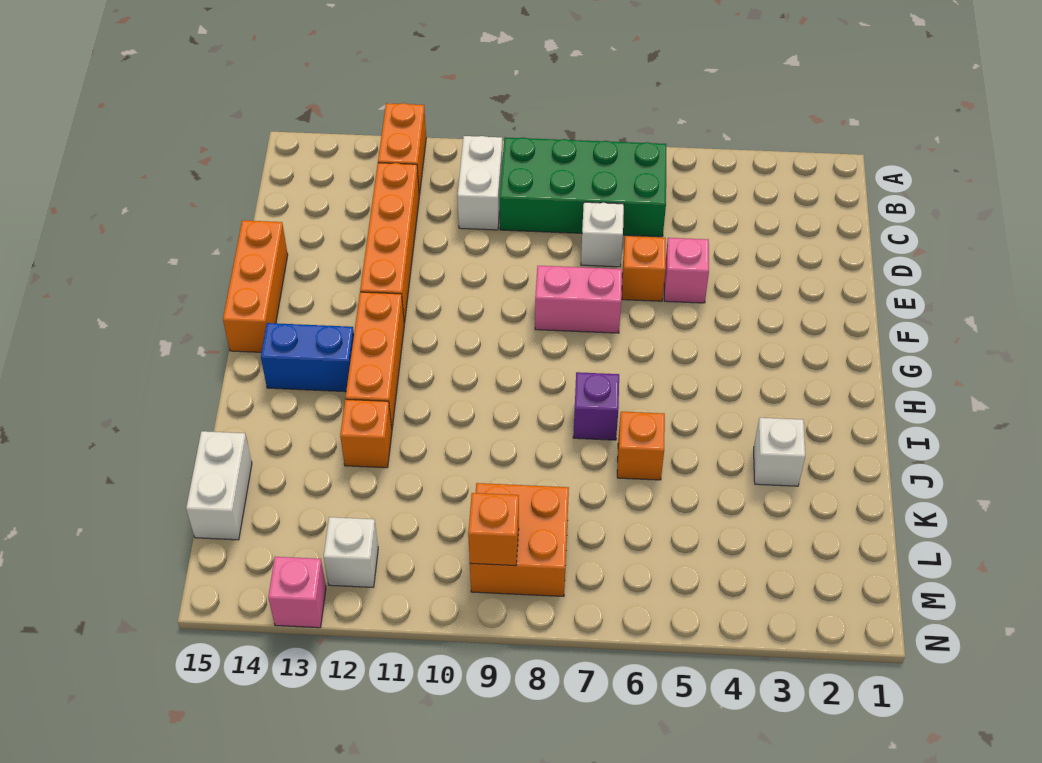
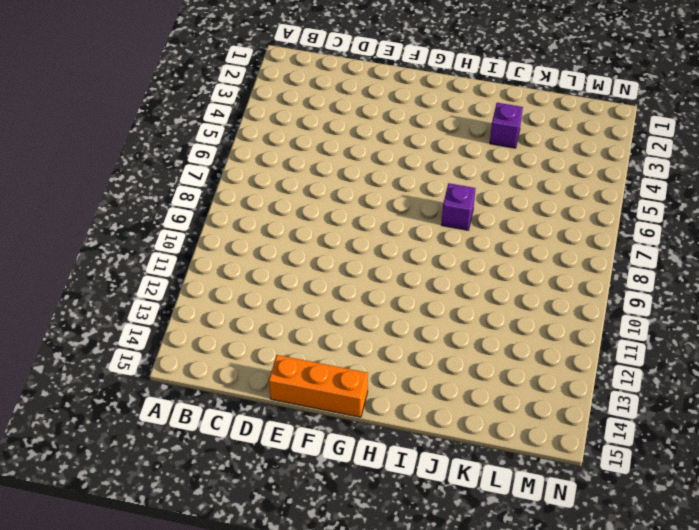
purple brick J3 level 1 -> white brick J3 level 1
none -> orange brick A12:B12 level 1
none -> green brick B6:C9 level 1
none -> white brick B10:C10 level 1

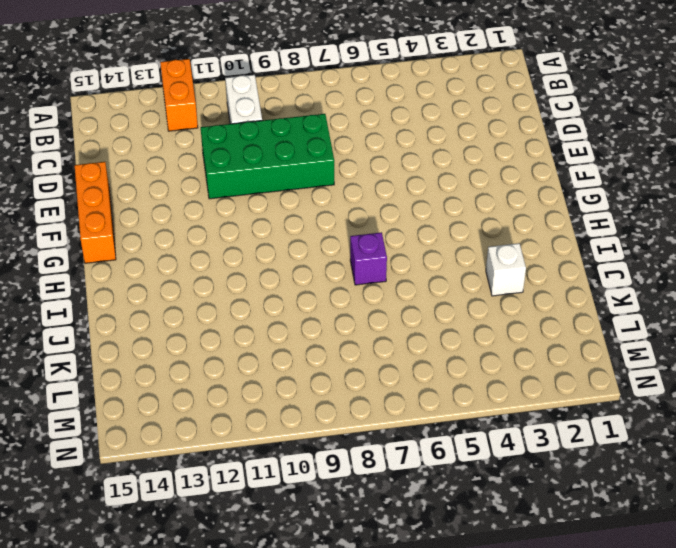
green brick D8:E11 level 1 -> green brick B6:C9 level 1
none -> orange brick C12:F12 level 1
none -> white brick D7 level 1
none -> pink brick E5 level 1

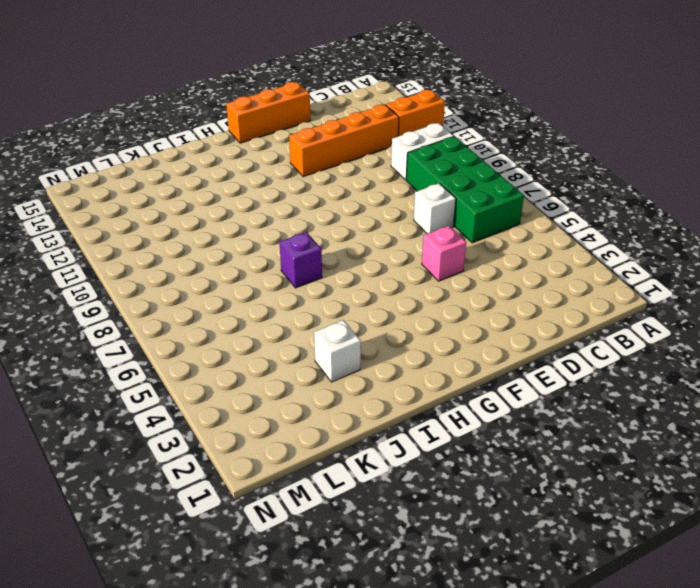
none -> orange brick E6 level 1
none -> pink brick F7:F8 level 1
none -> orange brick G12:I12 level 1

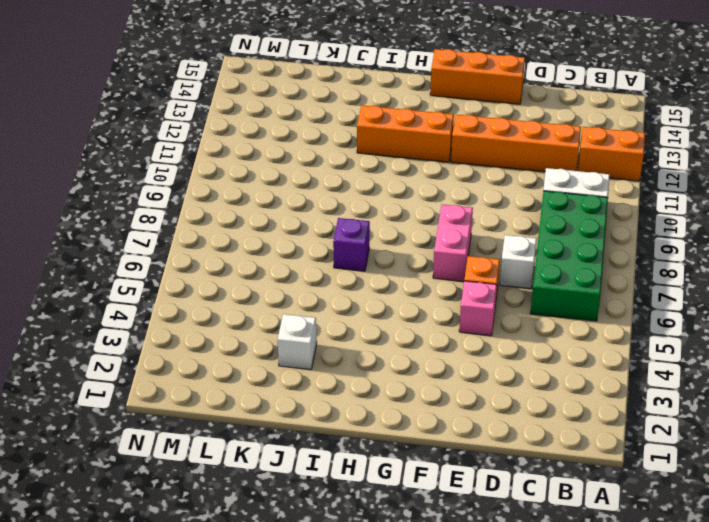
none -> blue brick H13:H14 level 1
none -> orange brick J6 level 1
none -> orange brick J12 level 1

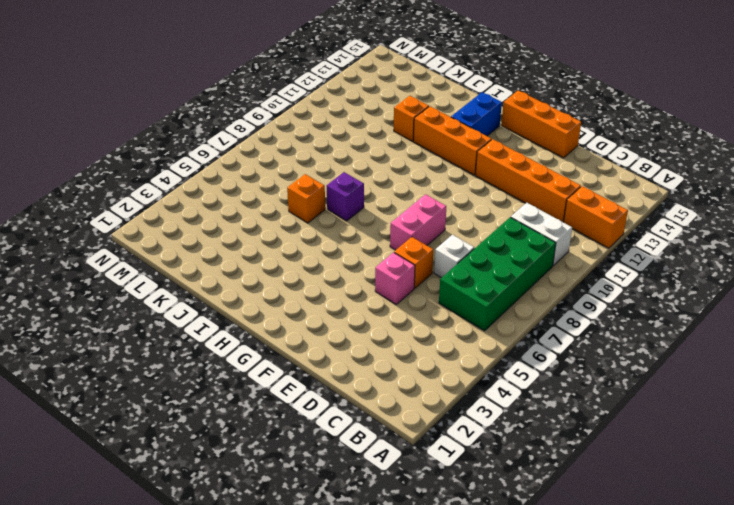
none -> white brick J3 level 1
none -> white brick K15:L15 level 1
none -> orange brick L8:M9 level 1

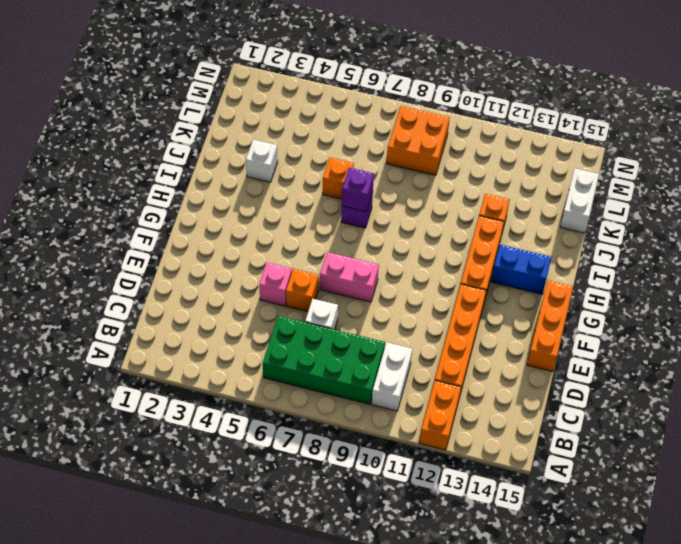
purple brick I7 level 2 -> none
none -> white brick M12 level 1
none -> pink brick N13 level 1
none -> orange brick M9 level 2

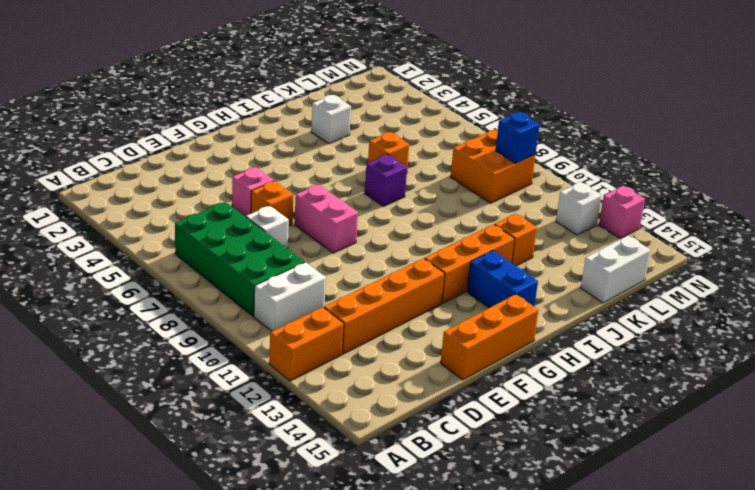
blue brick M9 level 2 -> orange brick M9 level 2

